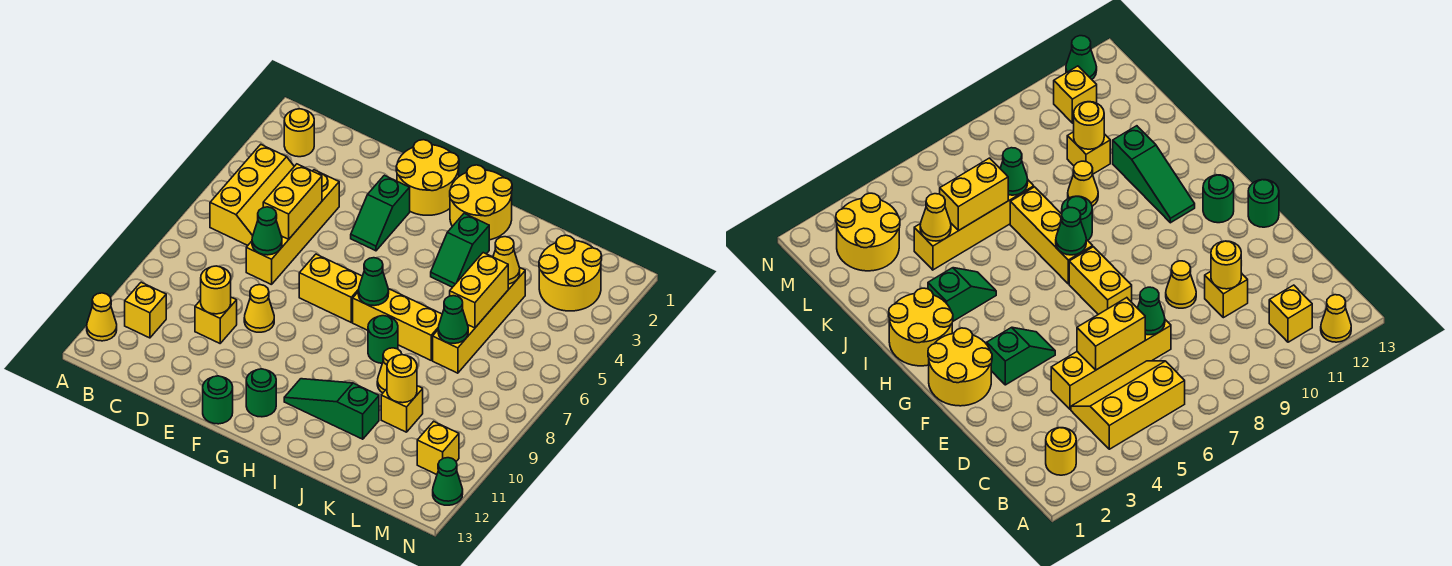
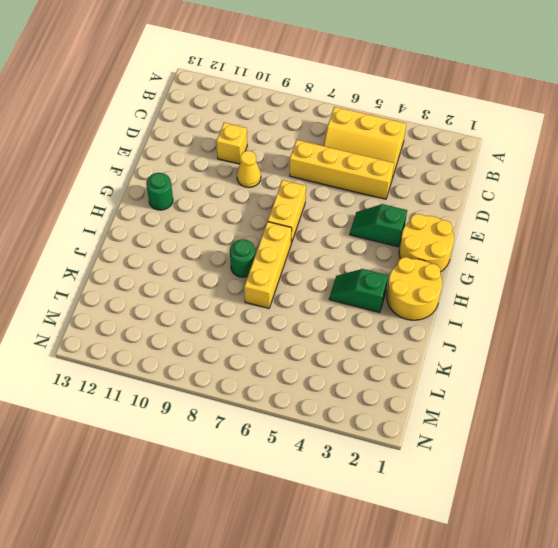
none -> yellow cone A12 level 1
none -> yellow round brick B2 level 1
none -> yellow brick B11 level 1
none -> green round brick F13 level 1

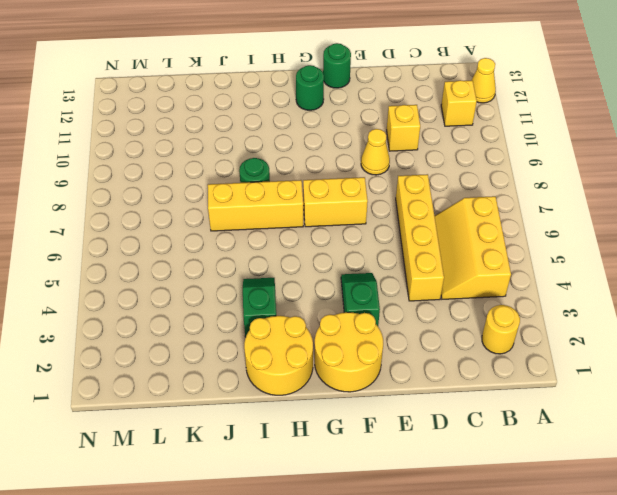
none -> green slope H11:J11 level 1 top J
none -> yellow cone J9 level 1
none -> yellow brick K4:K7 level 1
none -> yellow brick K10 level 1

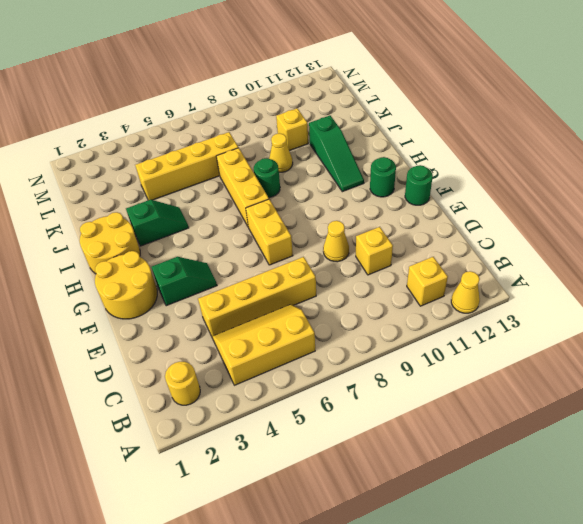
none -> yellow round brick L2:M3 level 1
none -> yellow brick M11 level 1
none -> green cone N12 level 1
none -> yellow brick D5:D6 level 2

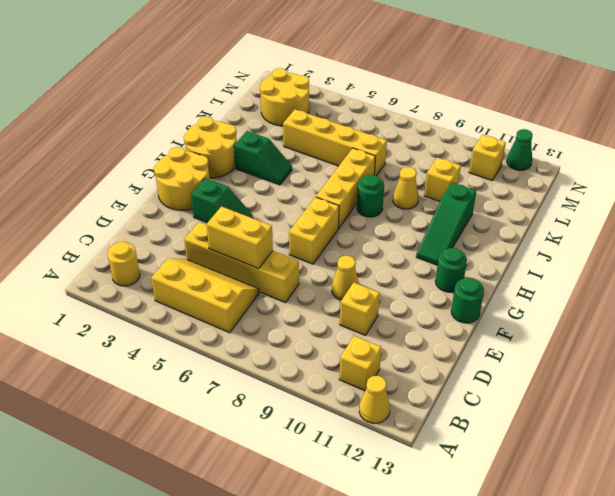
none -> green cone D7 level 2
none -> yellow round brick D10 level 2
none -> green cone H7 level 2
none -> yellow cone K4 level 2

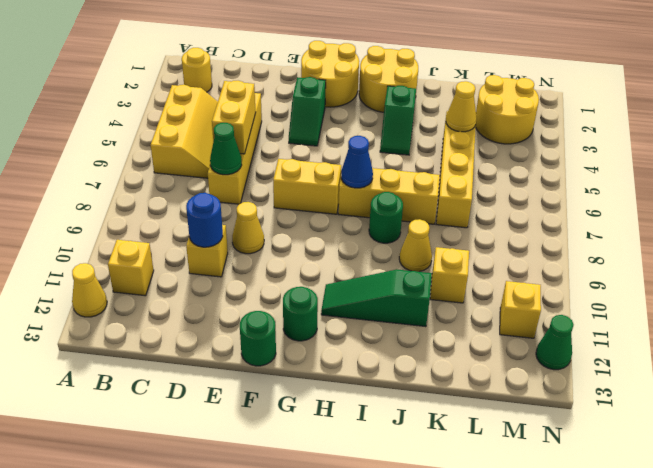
blue round brick D10 level 2 -> yellow round brick D10 level 2
blue cone H7 level 2 -> green cone H7 level 2
none -> yellow brick K5:K6 level 2
none -> green cone K7 level 2
none -> yellow round brick K10 level 2

